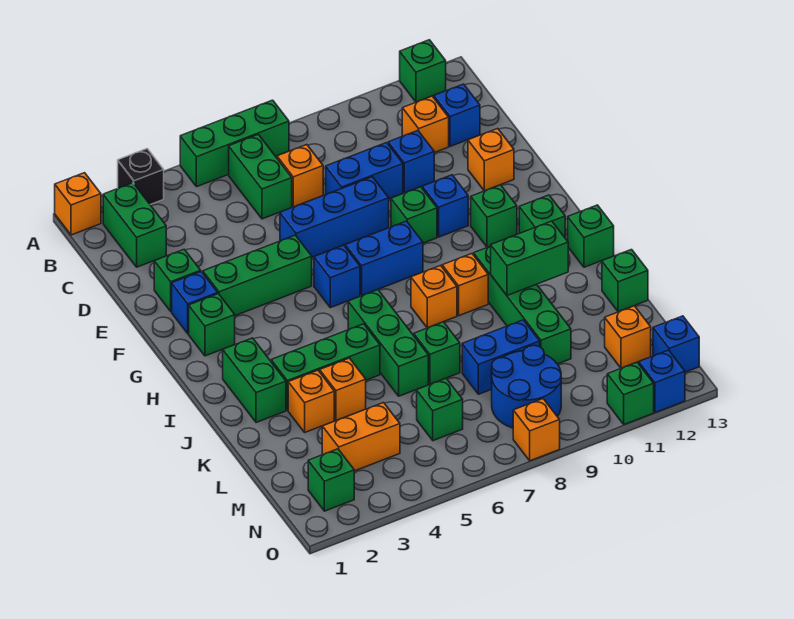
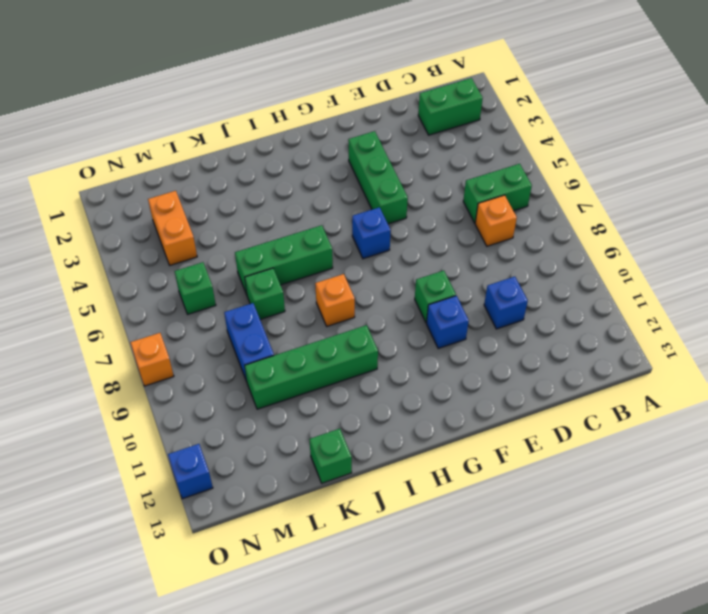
none -> orange brick A1 level 1
none -> black brick A3 level 1
none -> green brick A5:A7 level 1
none -> green brick A12 level 1

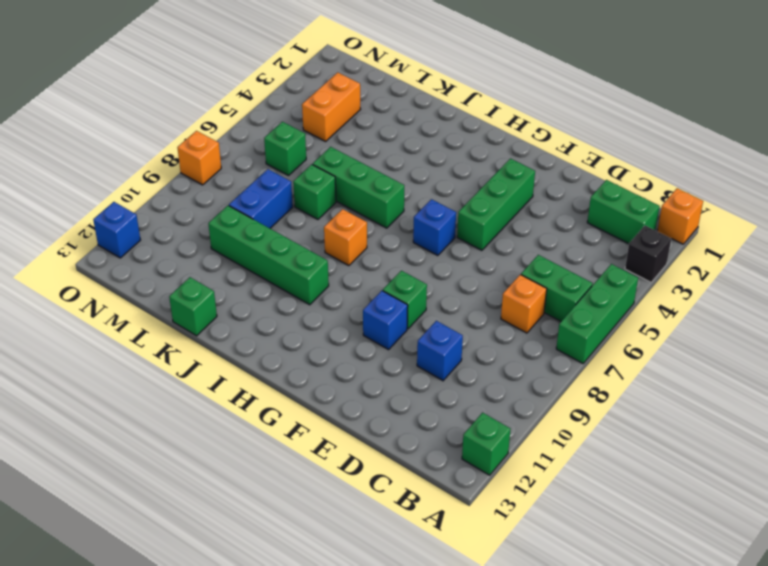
none -> orange brick C11 level 1
none -> blue brick C12 level 1
none -> blue brick D8:D9 level 1
none -> green brick E2 level 1

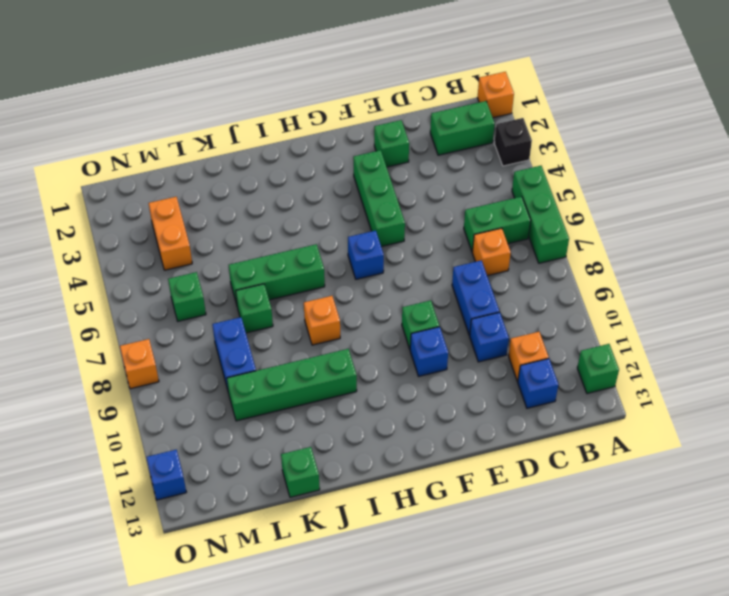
none -> blue brick E6:E8 level 1
none -> orange brick E12 level 1
none -> blue brick F2 level 1
none -> green brick G2 level 1

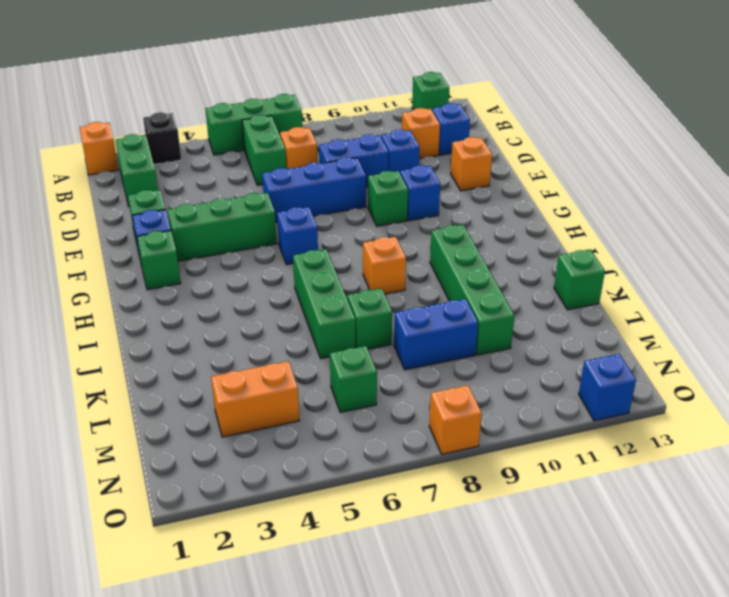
none -> blue brick G7:G8 level 1
none -> green brick G11 level 1
none -> green brick H12 level 1
none -> green brick I2:J2 level 1

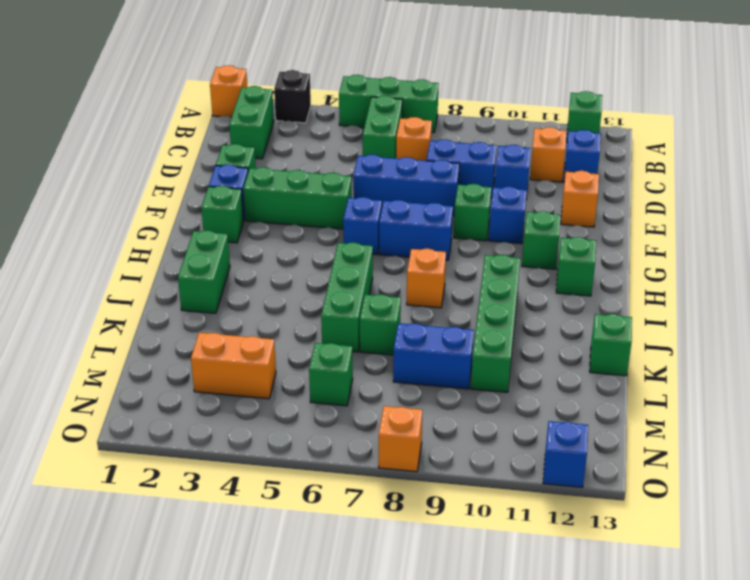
none -> orange brick I9 level 1
none -> green brick I13 level 1
none -> green brick J3:J5 level 1
none -> orange brick K3 level 1

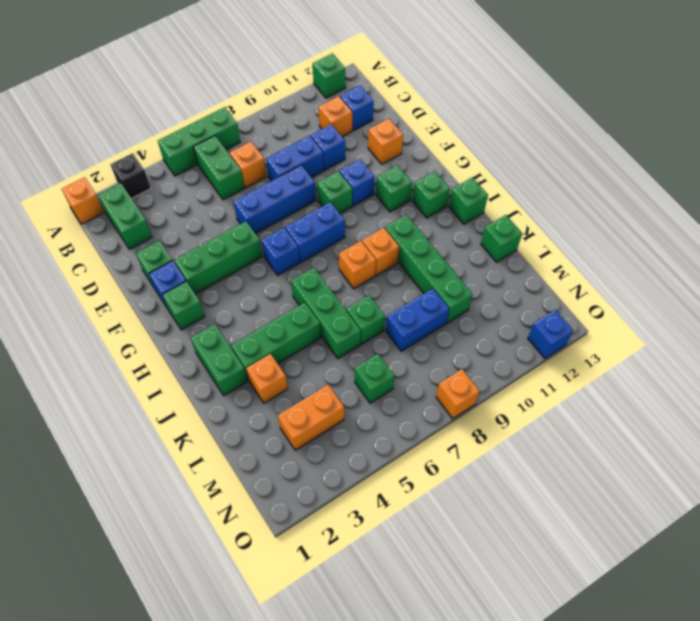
none -> orange brick K4 level 1
none -> blue round brick M8:N9 level 1
none -> orange brick M12 level 1
none -> green brick N2 level 1

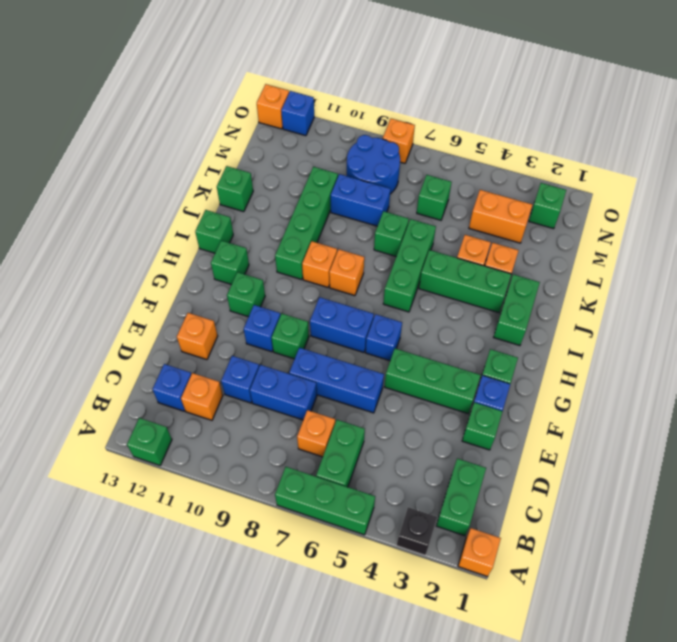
orange brick O13 level 1 -> orange brick M12 level 1
none -> blue brick N13 level 1
none -> green brick O11 level 1
none -> green brick J10:J11 level 2

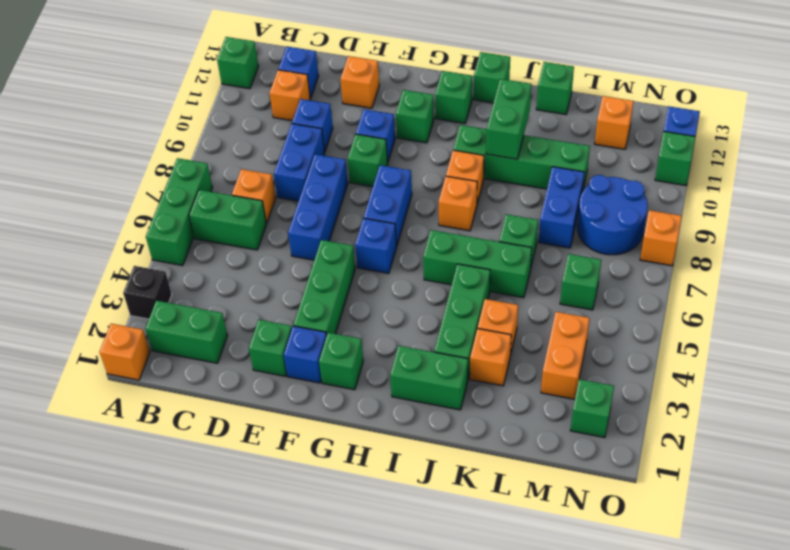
none -> blue brick N13 level 1

